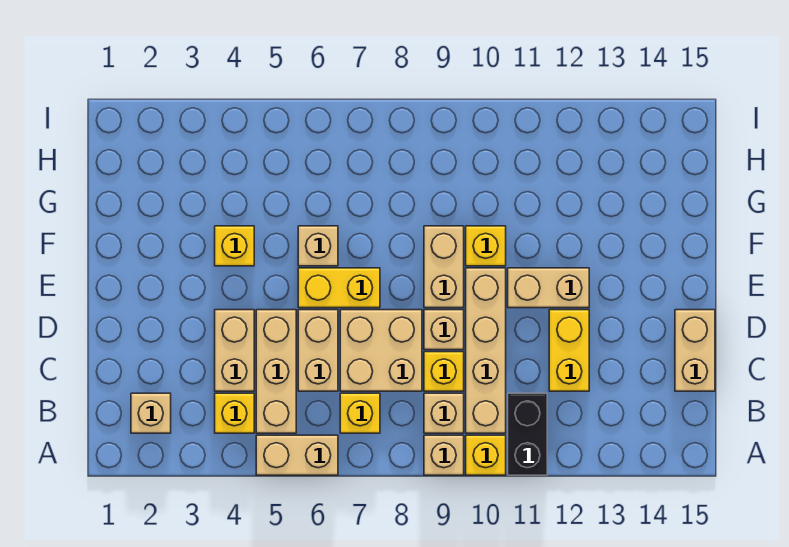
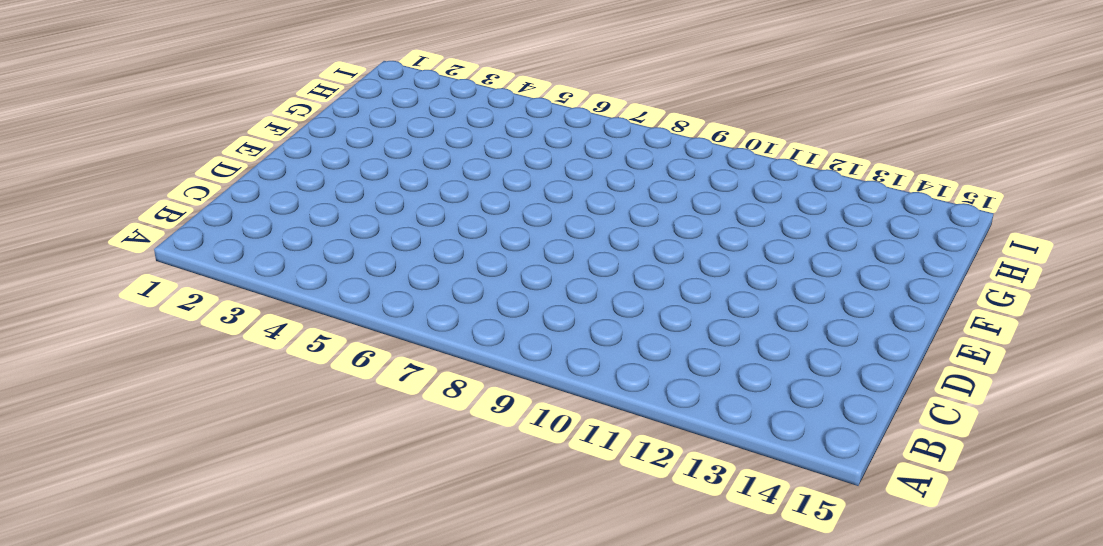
none -> tan brick A5:A6 level 1
none -> tan brick A9 level 1
none -> yellow brick A10 level 1

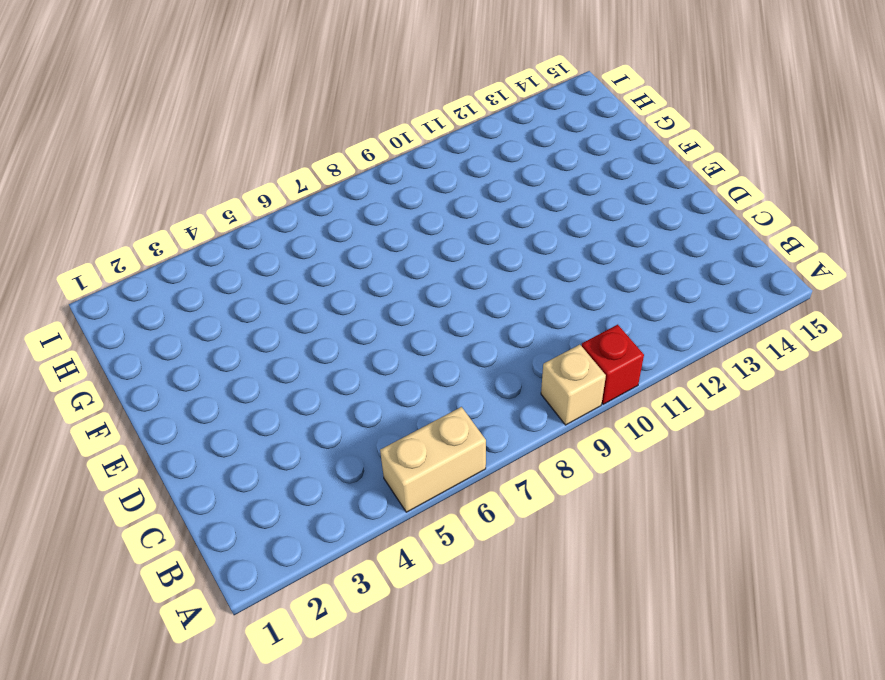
red brick A10 level 1 -> yellow brick A10 level 1
none -> black brick A11:B11 level 1
none -> tan brick B2 level 1
none -> yellow brick B4 level 1

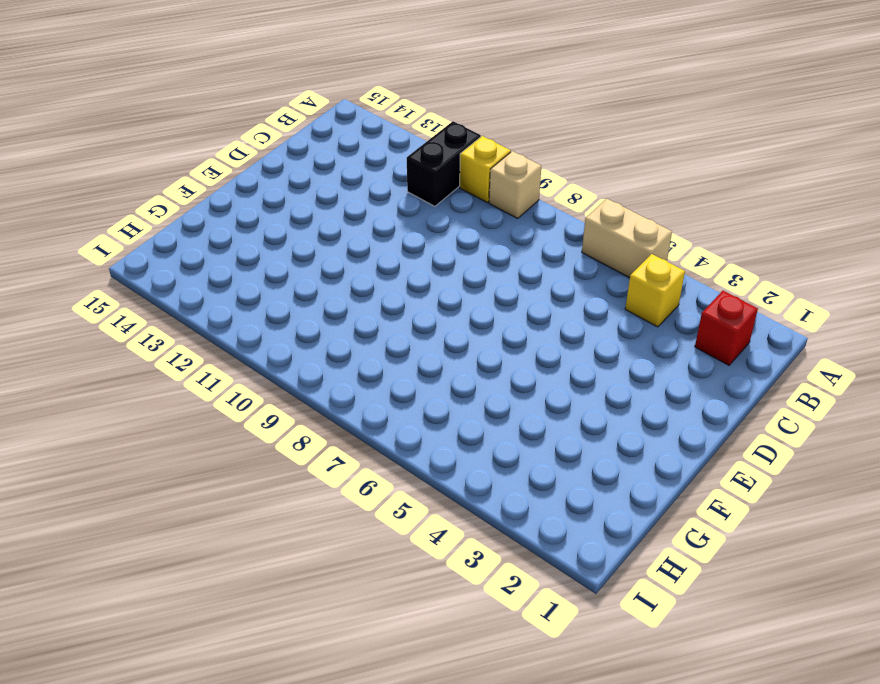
red brick B2 level 1 -> tan brick B2 level 1
none -> tan brick B5:D5 level 1
none -> yellow brick B7 level 1
none -> tan brick B9 level 1

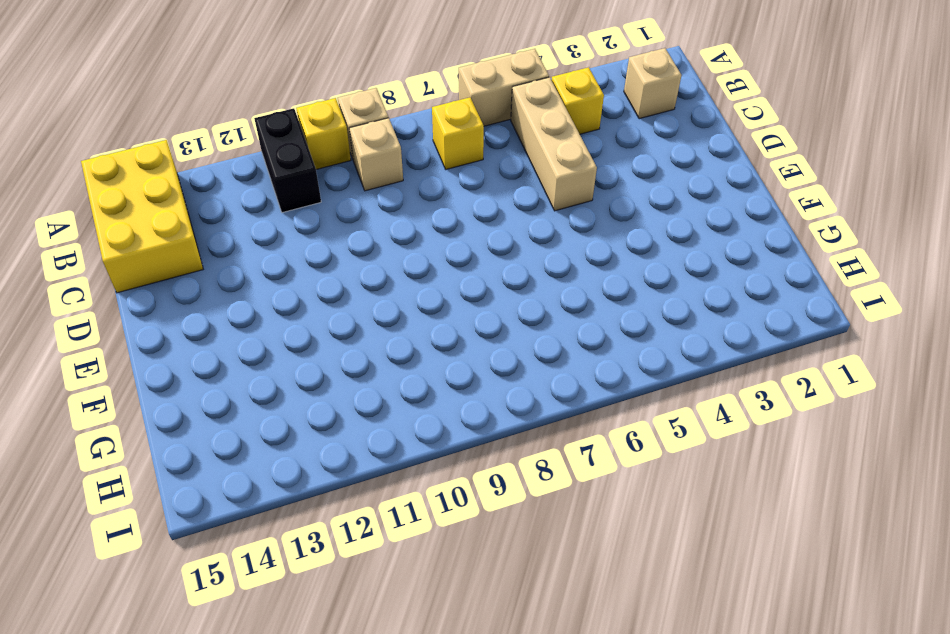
yellow brick A14:C15 level 1 -> tan brick C15:D15 level 1
none -> tan brick B10:E10 level 1
none -> tan brick C4:D4 level 1
none -> tan brick C6:D6 level 1

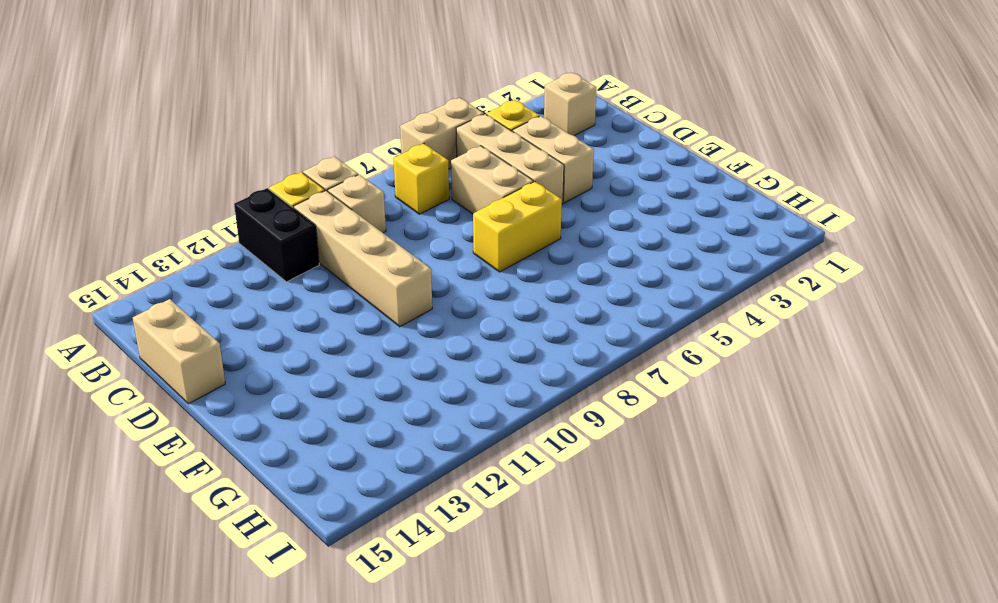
none -> tan brick C7:D8 level 1
none -> yellow brick C9 level 1
none -> yellow brick C12:D12 level 1

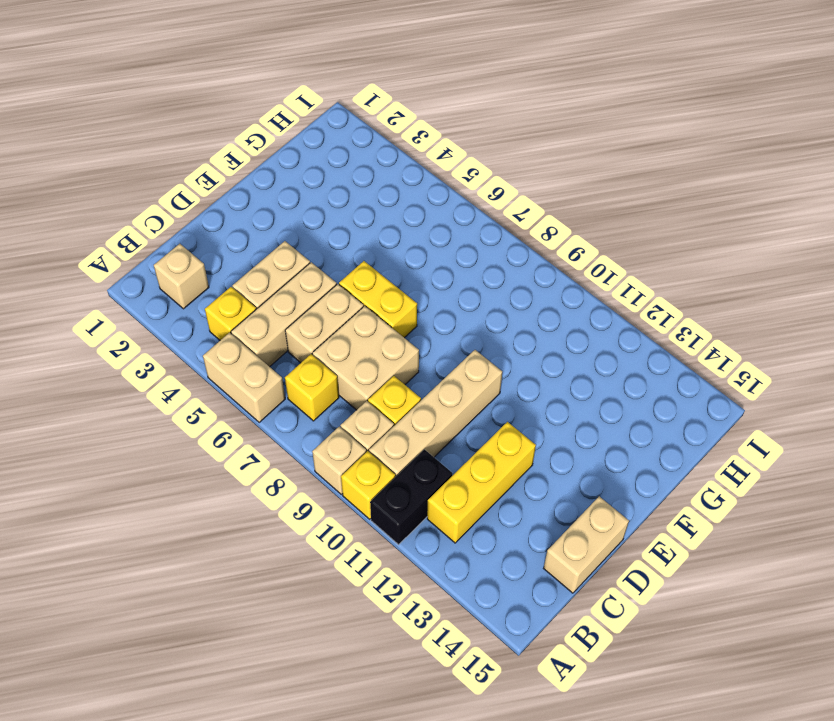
yellow brick B12:D12 level 1 -> yellow brick C12:D12 level 1
none -> tan brick D9 level 1
none -> tan brick E9:F9 level 1
none -> tan brick E11:E12 level 1

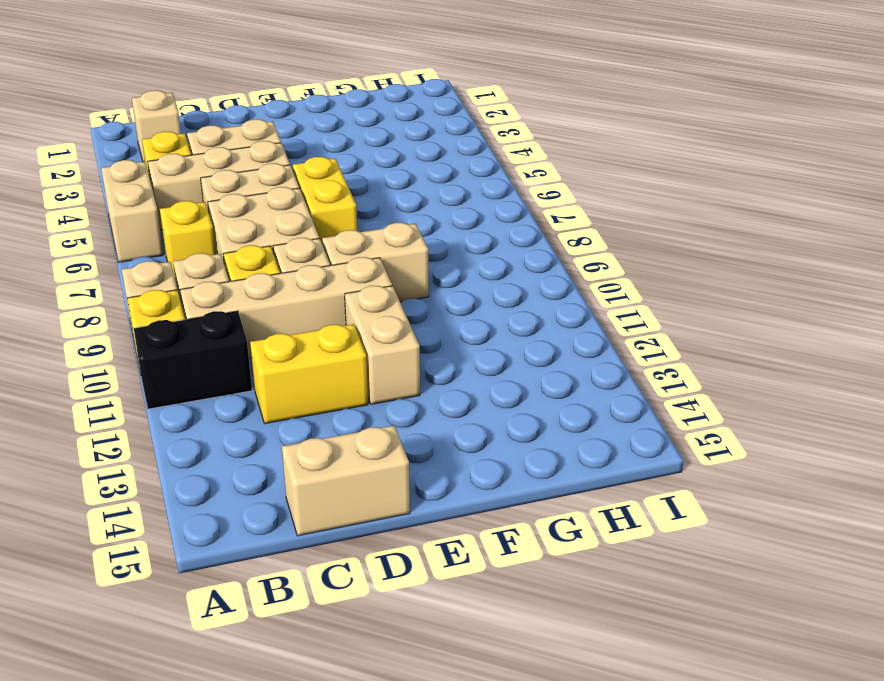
none -> yellow brick F4 level 1
none -> tan brick F6 level 1
none -> yellow brick F10 level 1

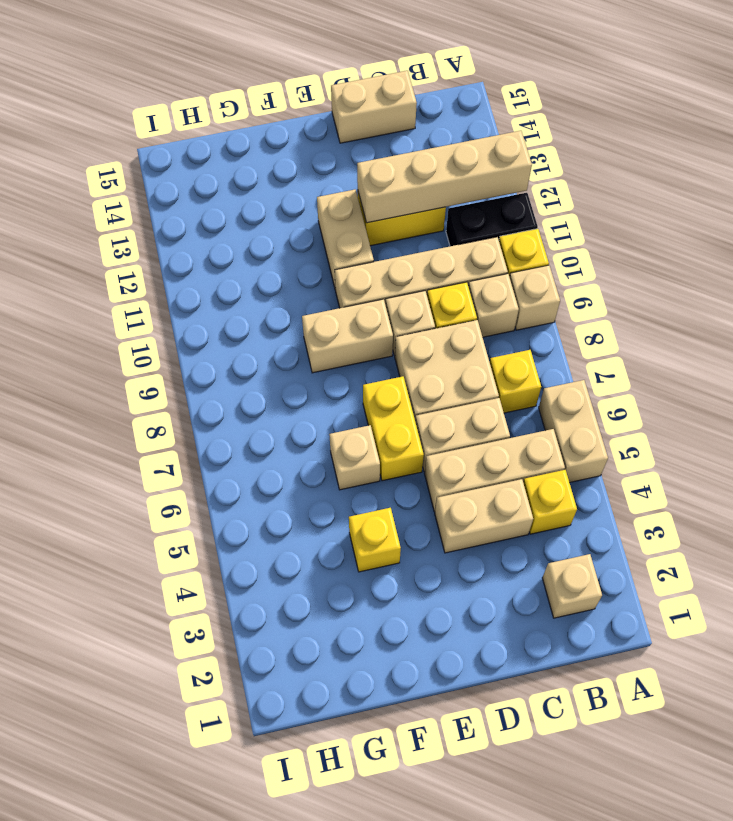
tan brick A12:D12 level 2 -> none
none -> yellow brick F10 level 1

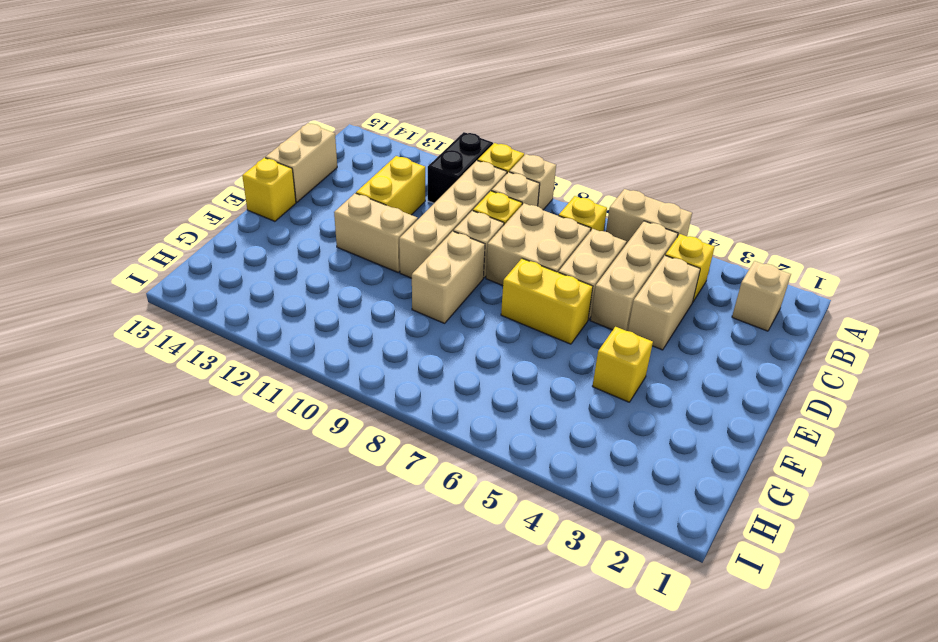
yellow brick E15 level 1 -> yellow brick F10 level 1
none -> tan brick F6 level 1

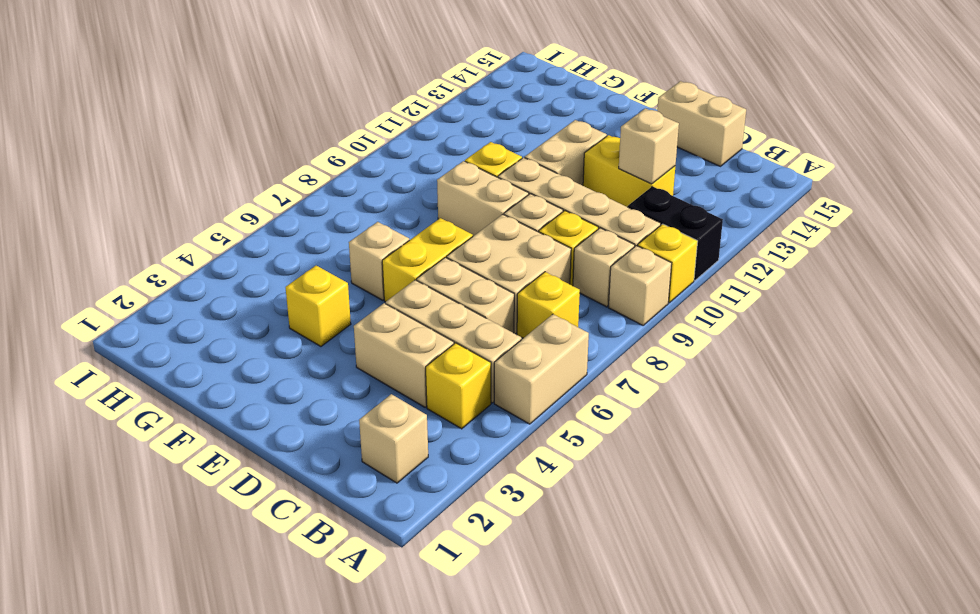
tan brick C12 level 2 -> none

